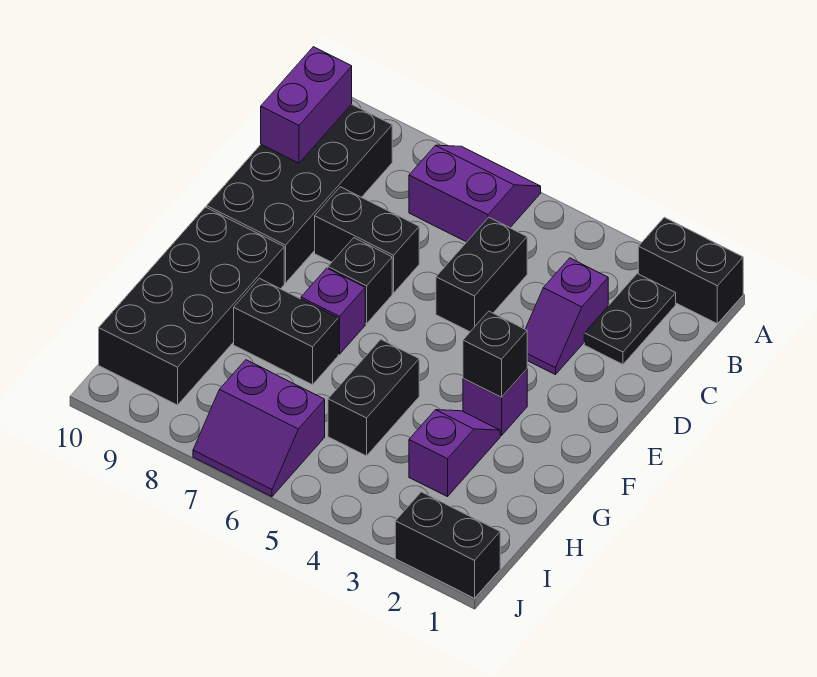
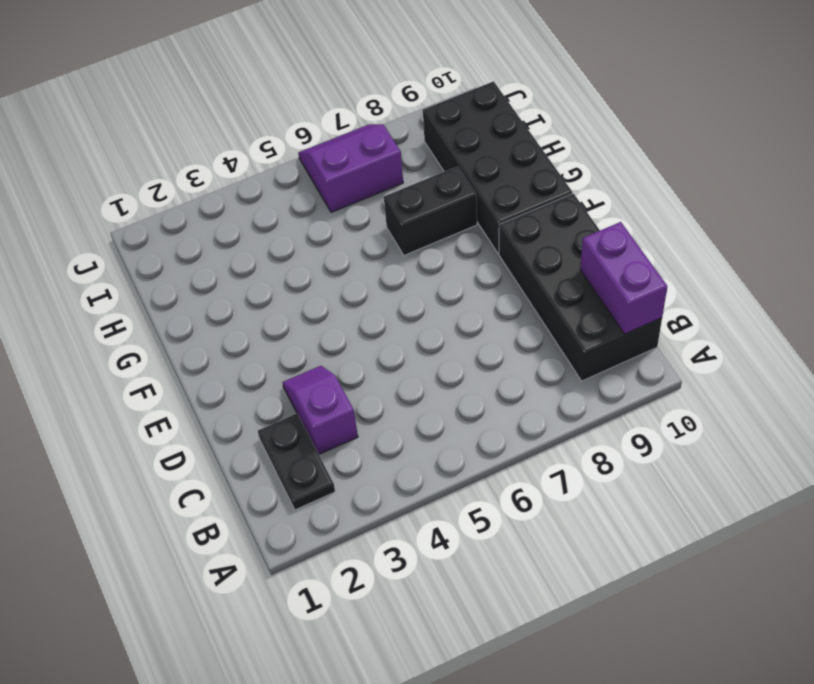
none -> black brick A1:A2 level 1
none -> purple slope A6:B7 level 1 top B
none -> black brick C5:D5 level 1

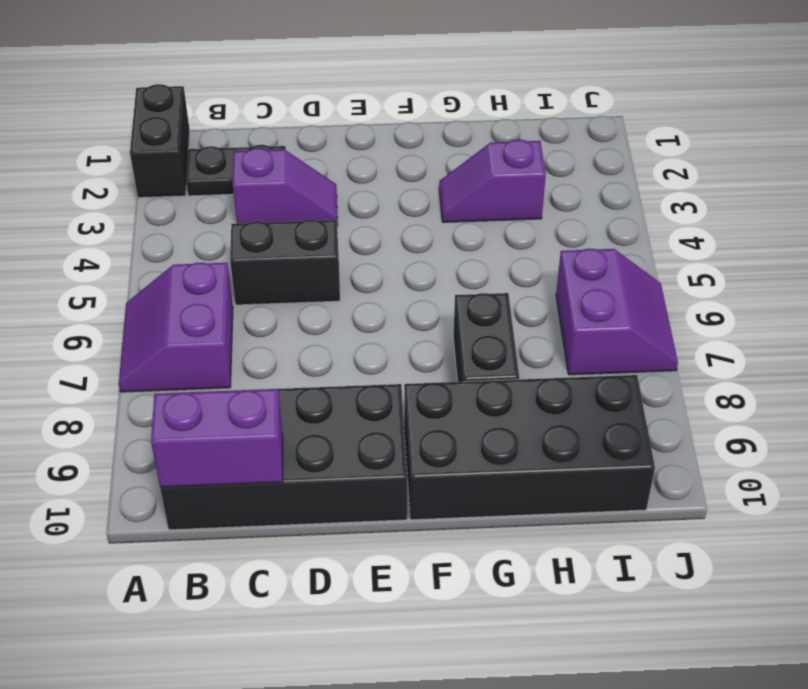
none -> black brick D7:D8 level 1
none -> black brick E7 level 1
none -> purple brick F3 level 1

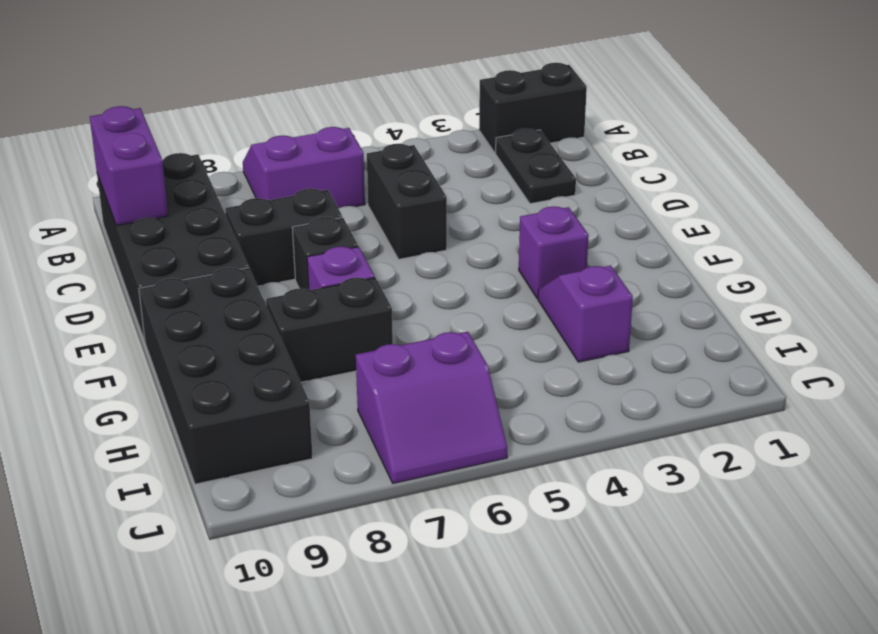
none -> purple slope C3:D3 level 1 top C
none -> black brick G5:H5 level 1
none -> black brick J1:J2 level 1

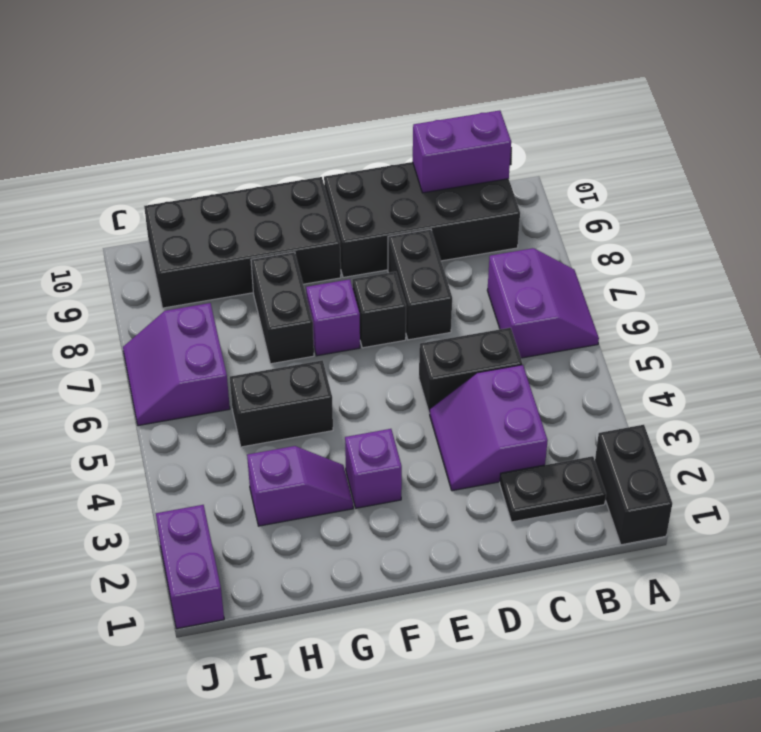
purple slope C3:D4 level 1 top C -> purple slope C3:D3 level 1 top C
purple brick J1:J2 level 1 -> black brick J1:J2 level 1
none -> black brick F3 level 2

